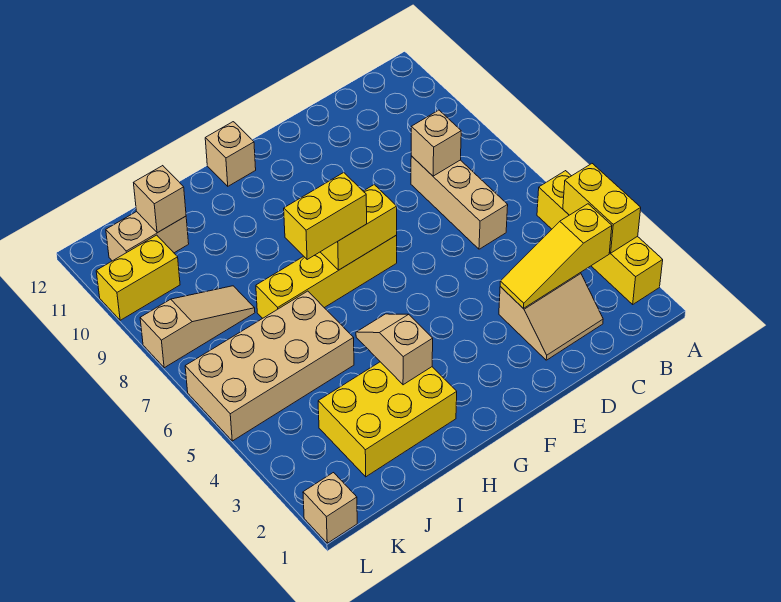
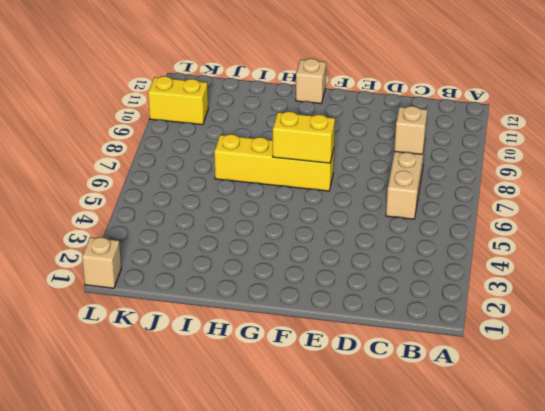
none -> yellow brick A2:A5 level 1
none -> tan slope C2:D3 level 1 top 3
none -> yellow brick H2:J3 level 1

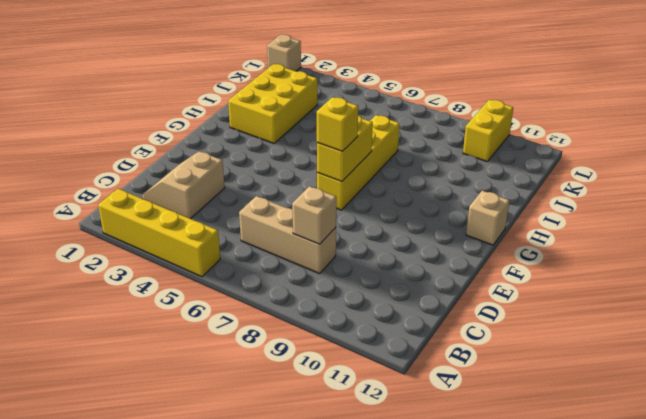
yellow brick F7 level 3 -> none
none -> tan brick I5:L6 level 1
none -> tan slope J8:L8 level 1 top L
none -> tan brick J11:K11 level 1

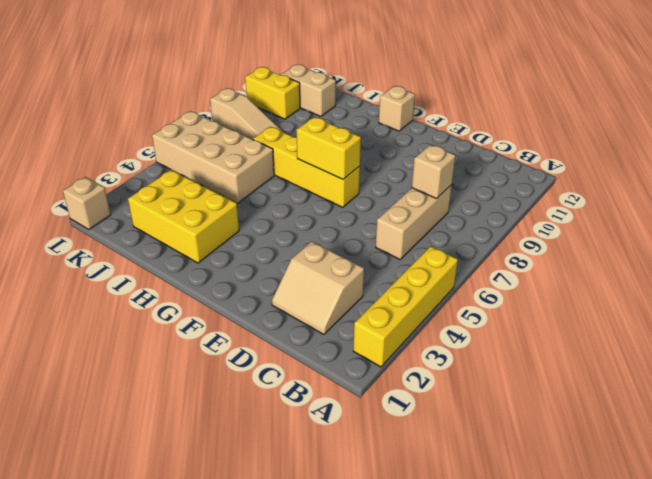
none -> yellow brick A3:A4 level 2
none -> yellow slope B3:D3 level 2 top B
none -> tan slope H3:H4 level 2 top 3

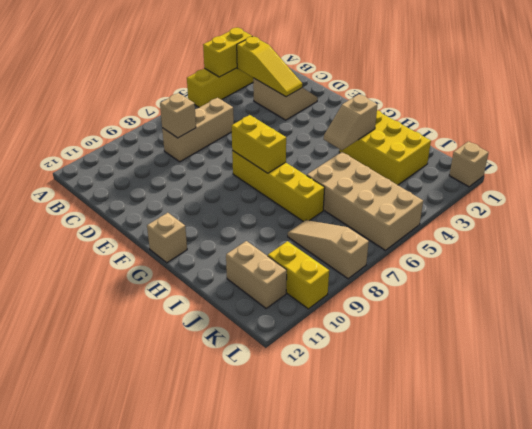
none -> tan brick J11 level 2
none -> yellow brick G7:H7 level 3

